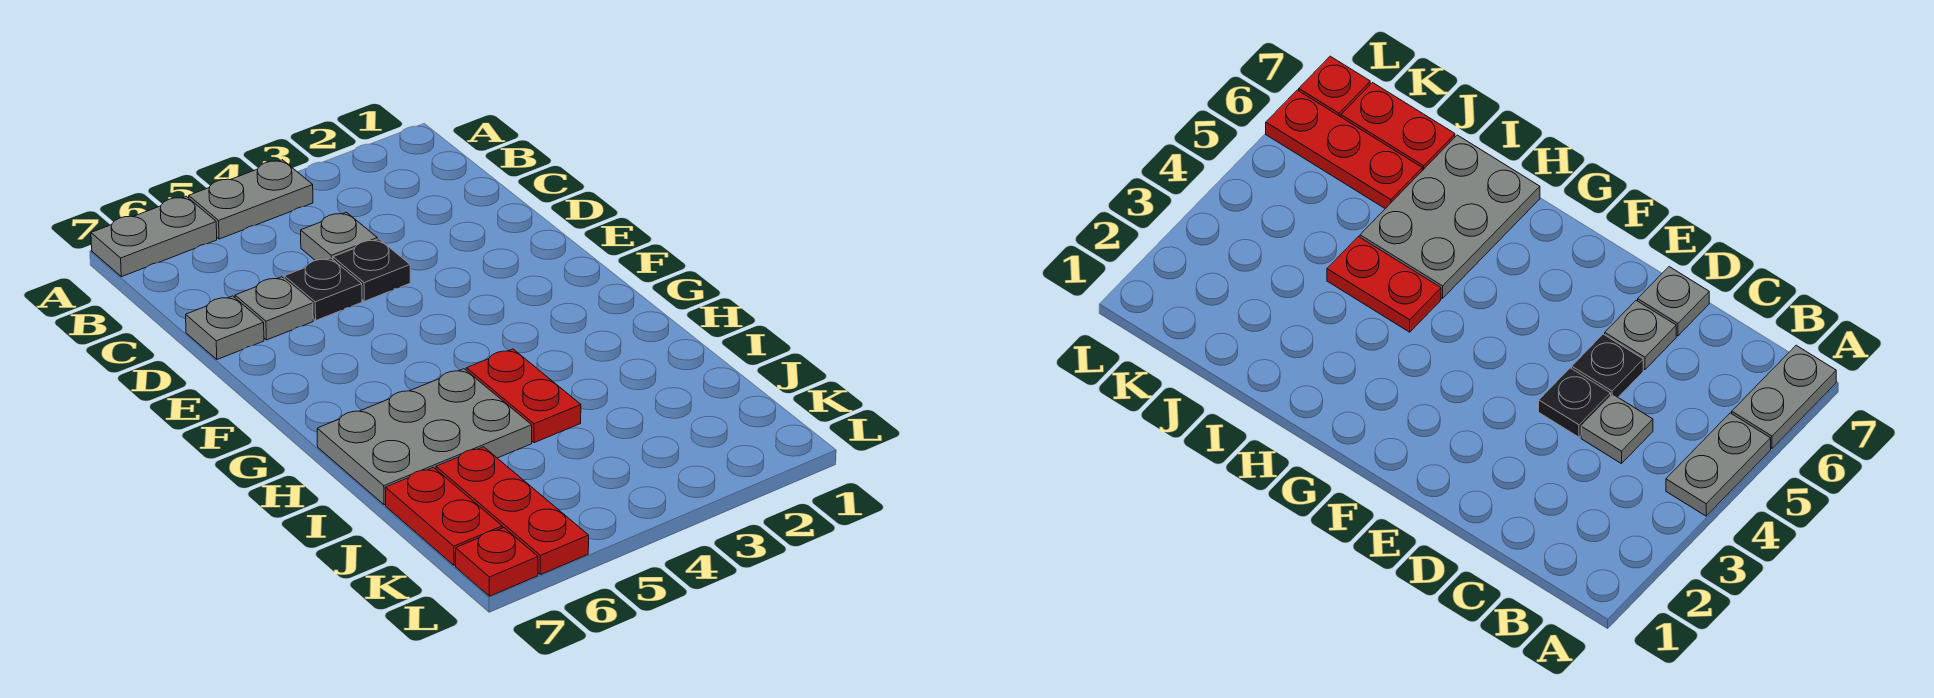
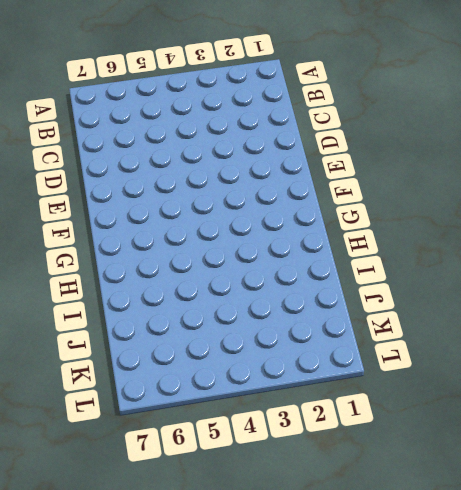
none -> grey plate A4:A5 level 1
none -> grey plate A6:A7 level 1
none -> grey plate C4 level 1

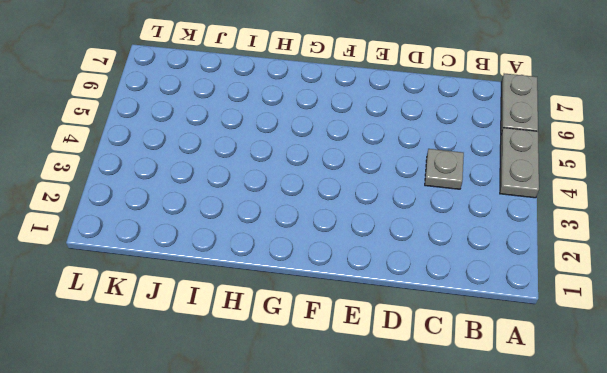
none -> black plate D4 level 1
none -> black plate D5 level 1
none -> grey plate D6 level 1

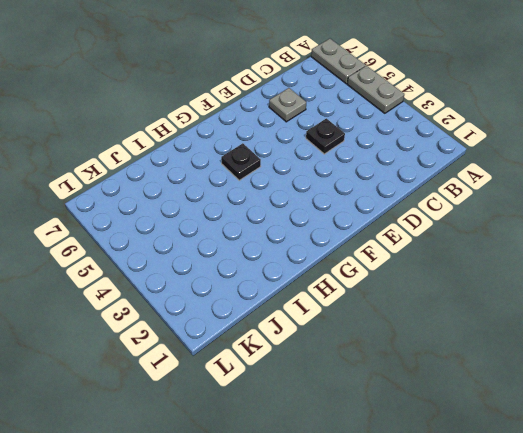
black plate G5 level 1 -> black plate D5 level 1
none -> grey plate C4 level 1
none -> grey plate D7 level 1
none -> red plate H4:I4 level 1

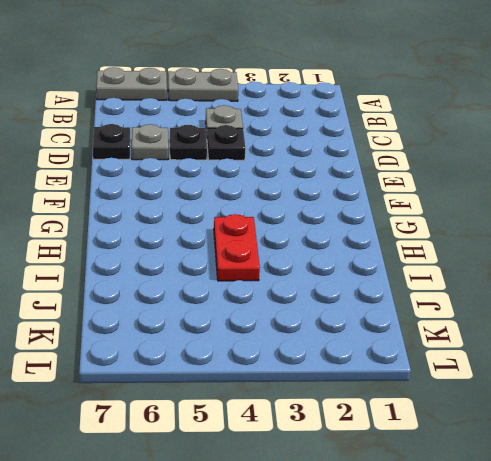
black plate D7 level 1 -> grey plate D7 level 1
none -> grey plate H5:I7 level 1
none -> red plate J6:L6 level 1
none -> red plate J7:K7 level 1

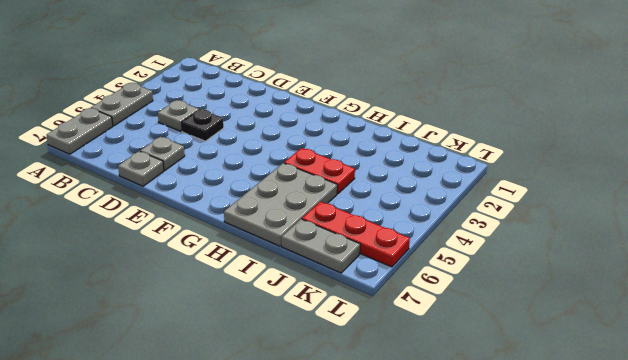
grey plate J7:K7 level 1 -> red plate J7:K7 level 1
none -> black plate D5 level 1
none -> red plate L7 level 1

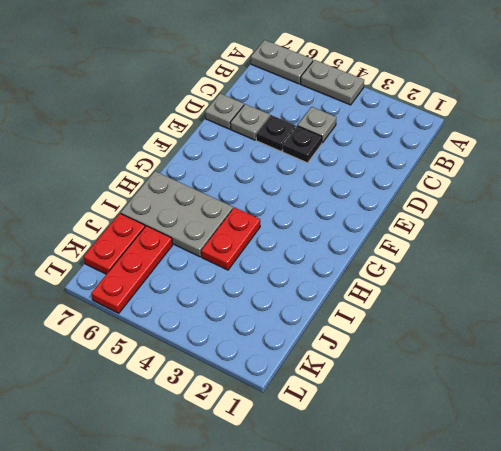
none -> red plate L7 level 1

